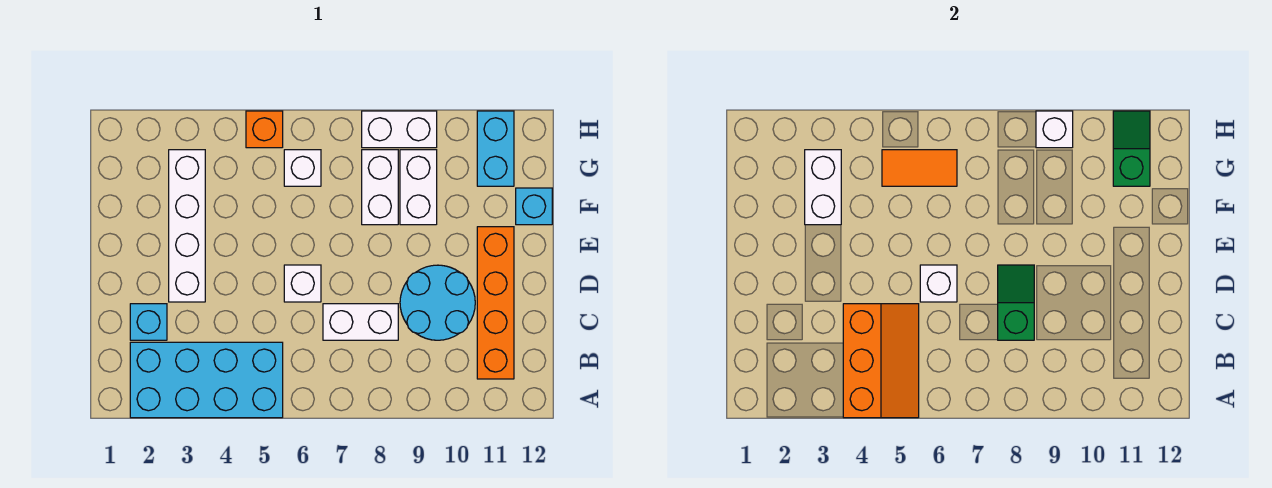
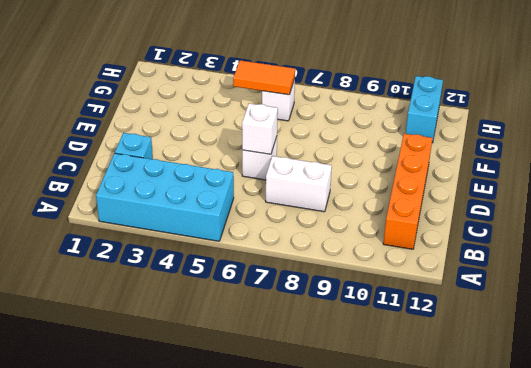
none -> cyan round brick C9:D10 level 1
none -> white brick D3:G3 level 1
none -> white brick F8:G8 level 1

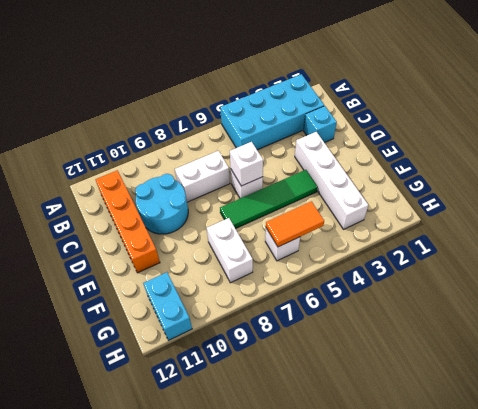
green tile E4:E7 level 1 -> none
none -> white brick F9:G9 level 1
none -> cyan brick F12 level 1
none -> orange brick H5 level 1

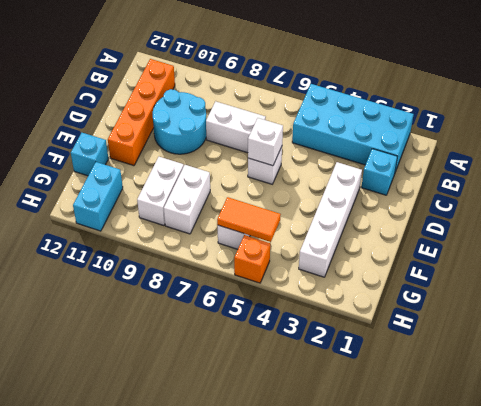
none -> white brick H8:H9 level 1
none -> orange slope A4:C5 level 2 top 4
none -> green slope C8:D8 level 2 top C

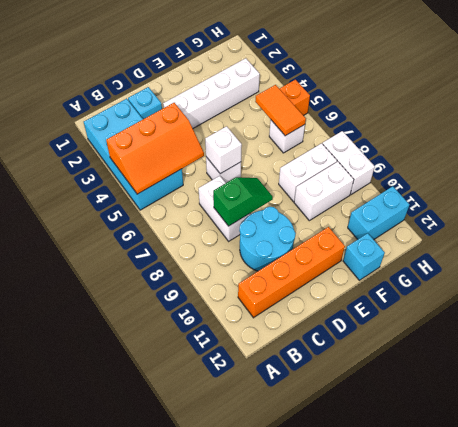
none -> white brick F3:G3 level 2
none -> green slope G11:H11 level 2 top G
none -> white brick H9 level 2

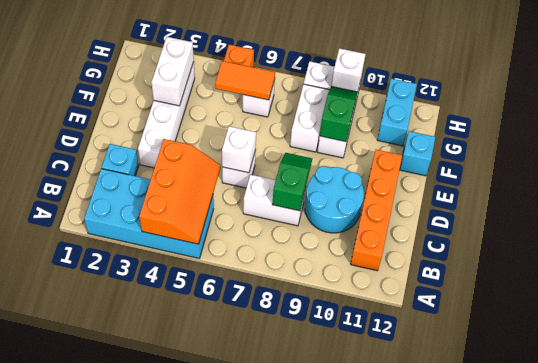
green slope F9:G9 level 2 top F -> green slope G11:H11 level 2 top G

